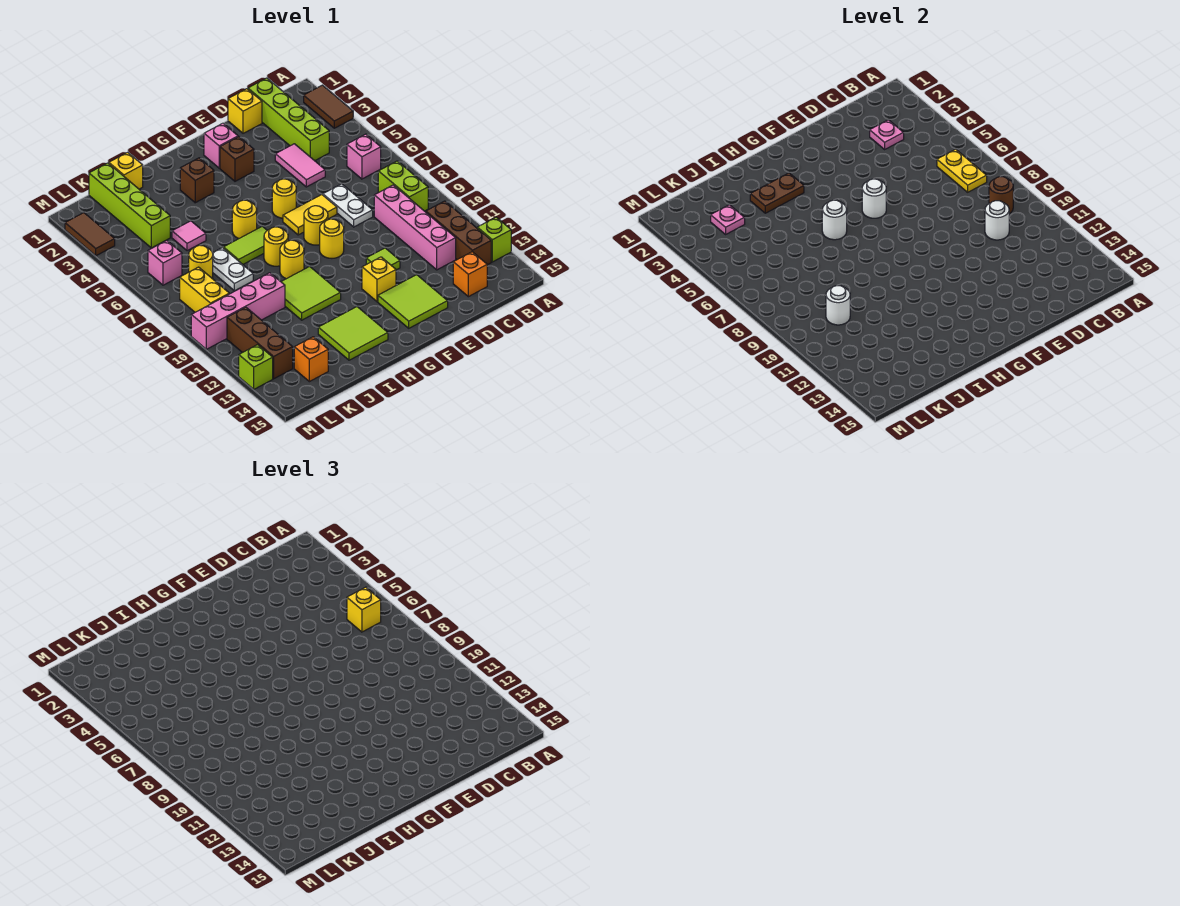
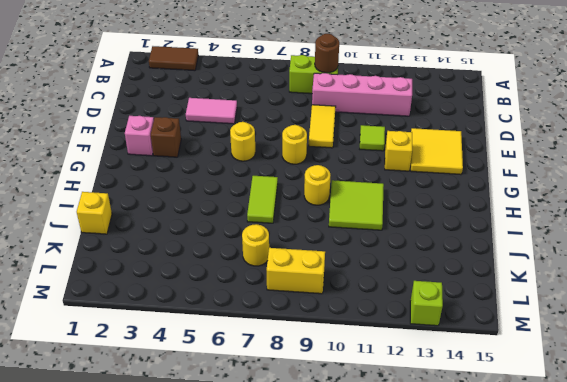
yellow tile D9:E9 level 1 -> yellow tile E7:F7 level 1
yellow tile E13:F14 level 1 -> lime tile E13:F14 level 1
none -> lime brick A13 level 1
none -> pink brick B6 level 1
none -> brown brick B11:B13 level 1
none -> lime brick C1:C4 level 1

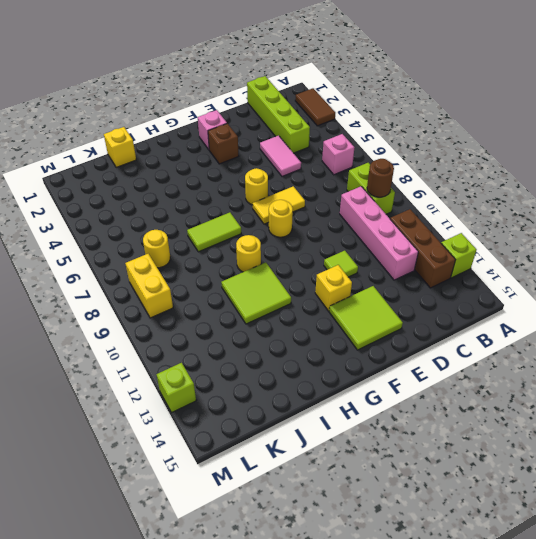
none -> orange brick C14 level 1
none -> yellow brick D1 level 1
none -> white plate D7:D8 level 1
none -> yellow round brick F9 level 1

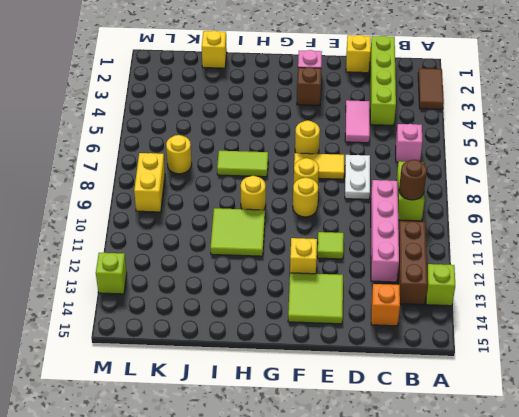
none -> brown brick H3 level 1
none -> yellow round brick H6 level 1
none -> yellow round brick H8 level 1
none -> lime tile H13:I14 level 1

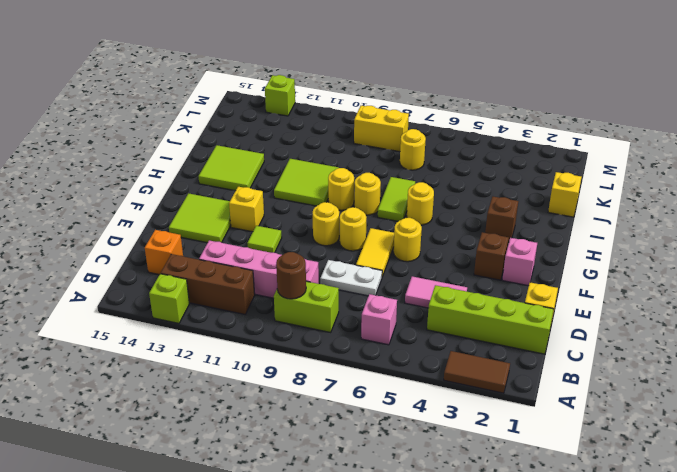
none -> pink tile J5 level 1
none -> white plate J7:J8 level 1
none -> pink brick J10:M10 level 1
none -> lime brick K1:K4 level 1

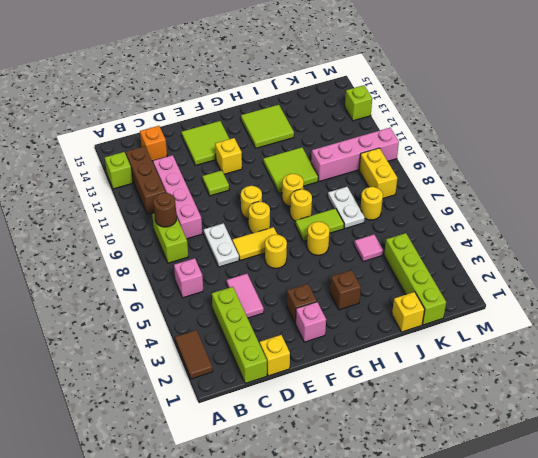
none -> orange brick K14 level 1
none -> pink brick L6 level 1
none -> brown brick L11:L13 level 1
none -> brown tile M2:M3 level 1

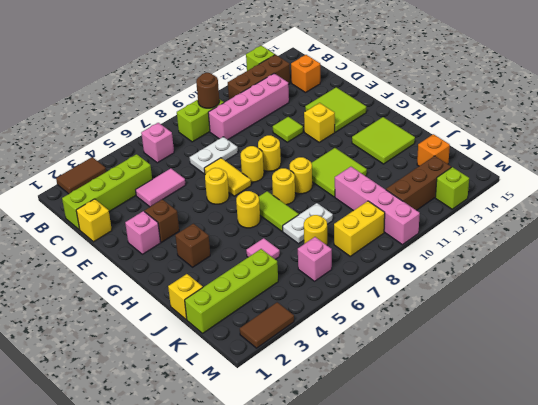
none -> yellow plate B6:B7 level 2
none -> pink plate C3 level 2
none -> white round brick C10 level 2
none -> white round brick F6 level 2

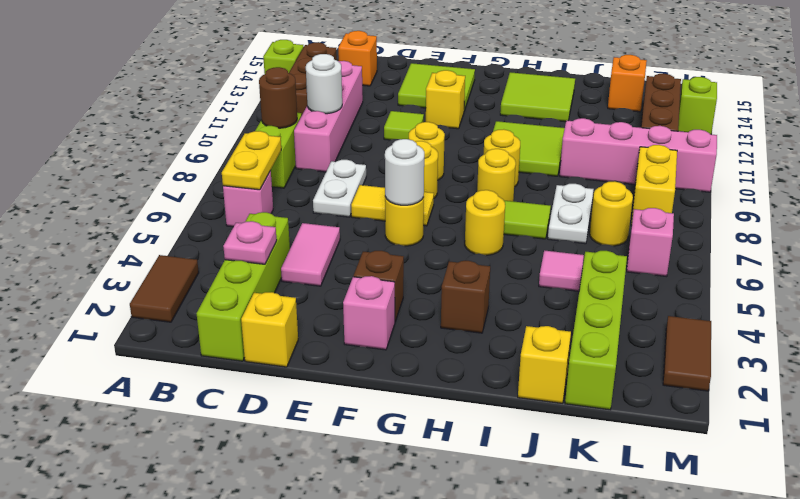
none -> brown plate H3:I3 level 2
none -> white round brick H6 level 2
none -> pink plate K3 level 2
none -> white round brick K10 level 2

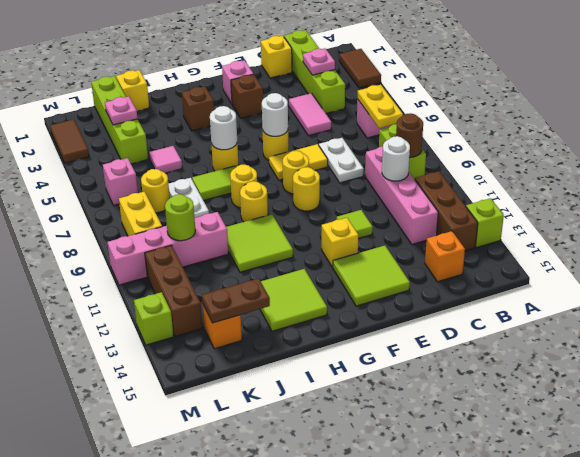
brown plate J14:K14 level 2 -> brown plate H3:I3 level 2
lime round brick K10 level 2 -> white round brick K10 level 2
none -> yellow brick B6 level 3

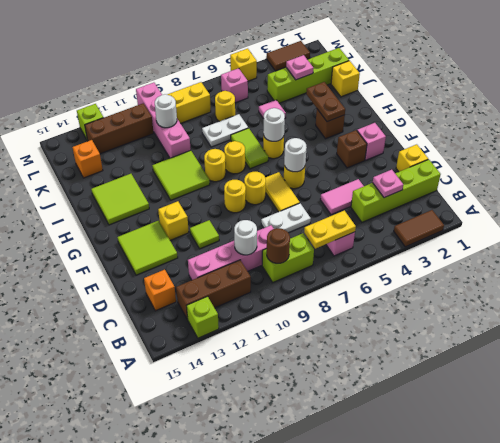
yellow brick M5 level 1 -> yellow brick B6 level 3

